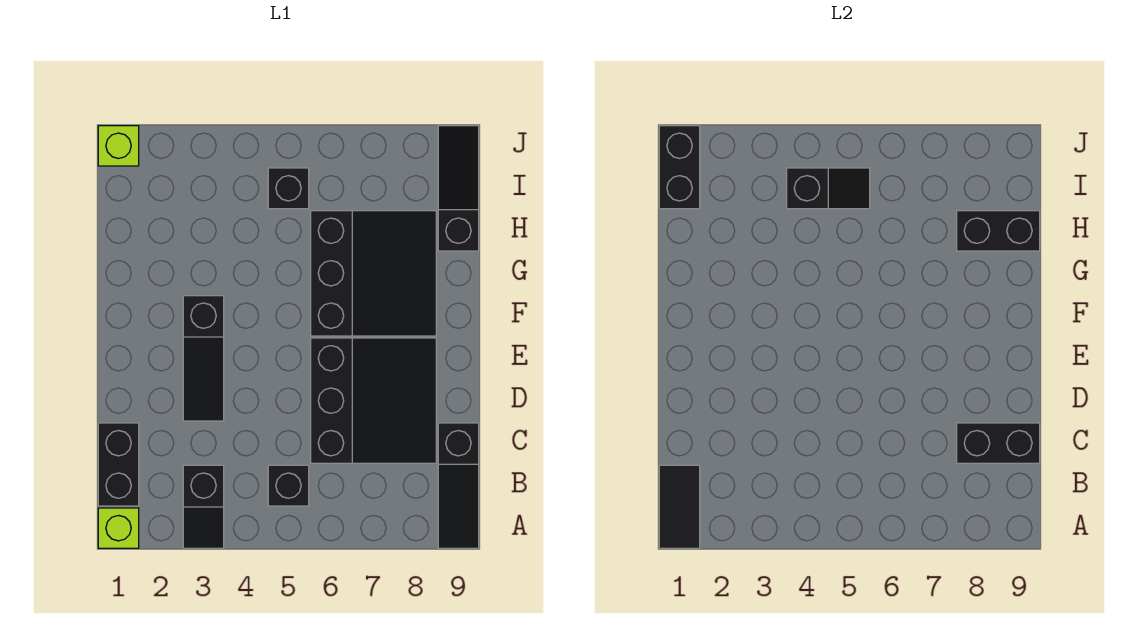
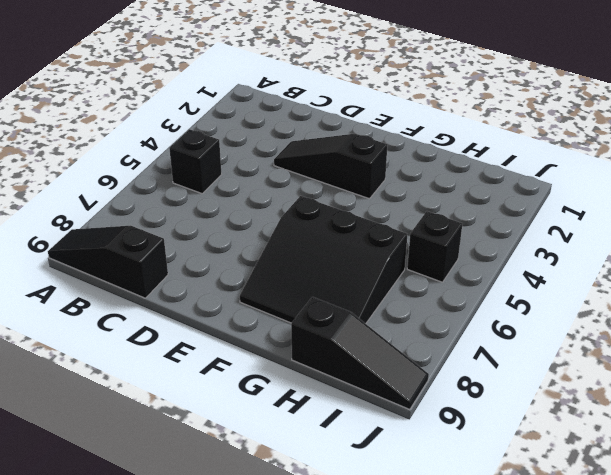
none -> lime brick A1 level 1
none -> black slope A3:B3 level 1 top B
none -> black brick B1:C1 level 1

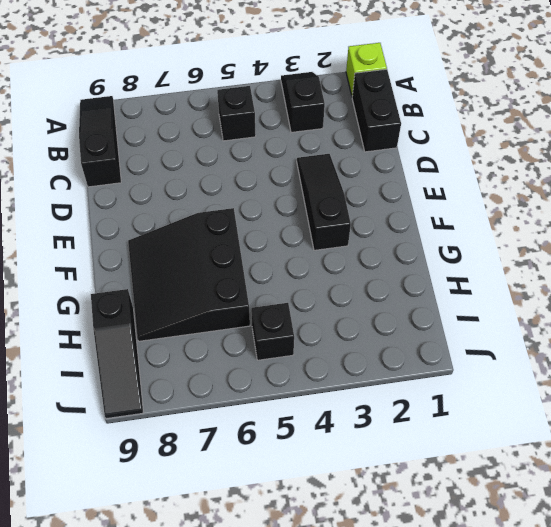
none -> black slope C6:E8 level 1 top 6
none -> lime brick J1 level 1
none -> black tile A1:B1 level 2

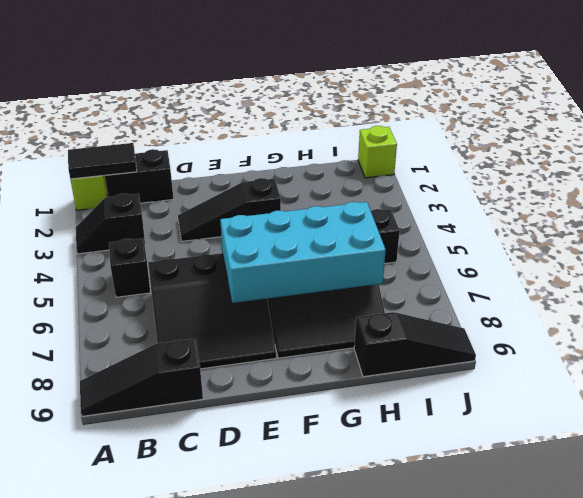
cyan brick E6:H7 level 2 -> none
none -> black brick C8:C9 level 2
none -> black brick H8:H9 level 2
none -> black brick I1:J1 level 2

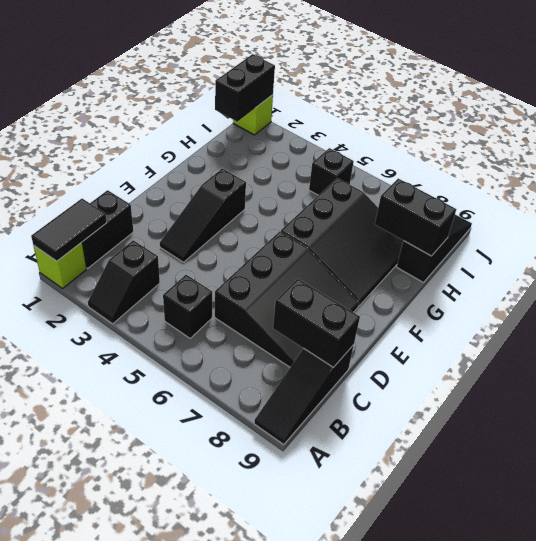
none -> black slope I4:I5 level 2 top 4

